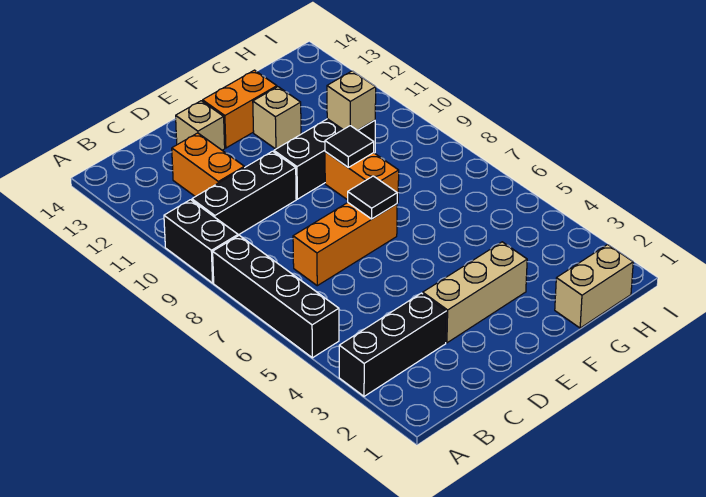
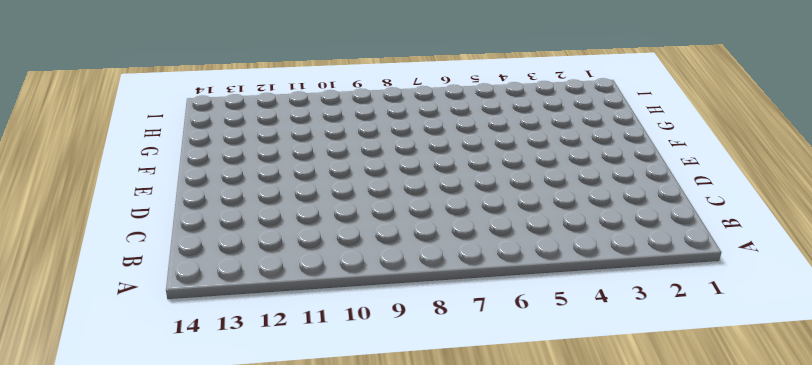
none -> black brick A3:C3 level 1
none -> black brick A5:A8 level 1
none -> black brick A9:A10 level 1

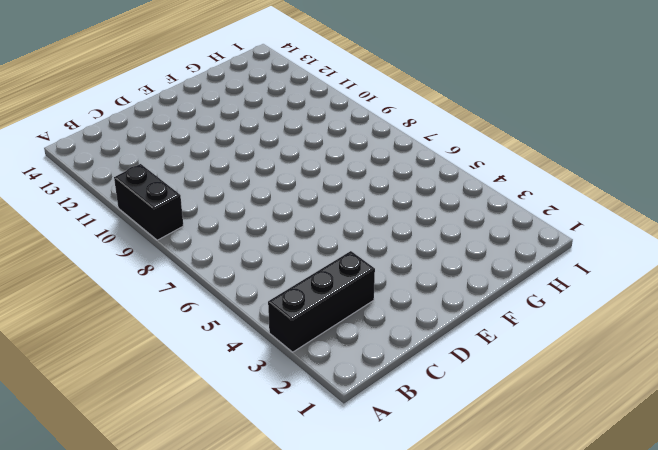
none -> black brick A5:A8 level 1
none -> black brick B10:D10 level 1
none -> orange brick C7:E7 level 1

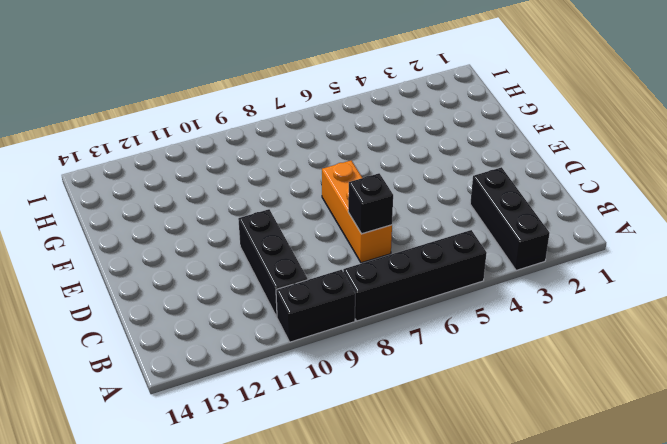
black brick C7 level 2 -> none
none -> orange brick C11:C12 level 1
none -> tan brick D3:F3 level 1
none -> tan brick D13 level 1

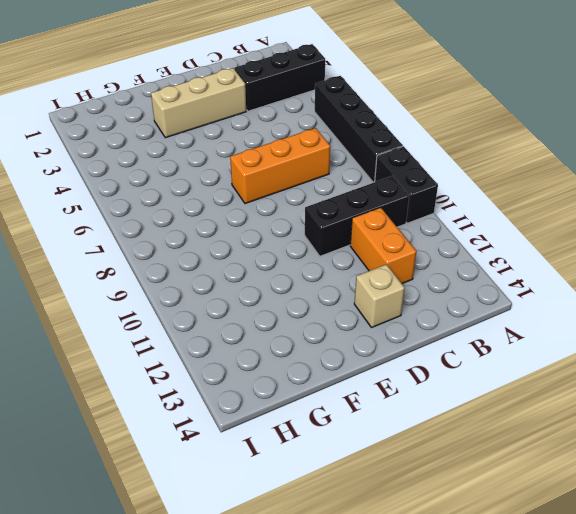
none -> black brick E10:G10 level 1
none -> orange brick E13:F13 level 1
none -> orange brick F8:F9 level 1

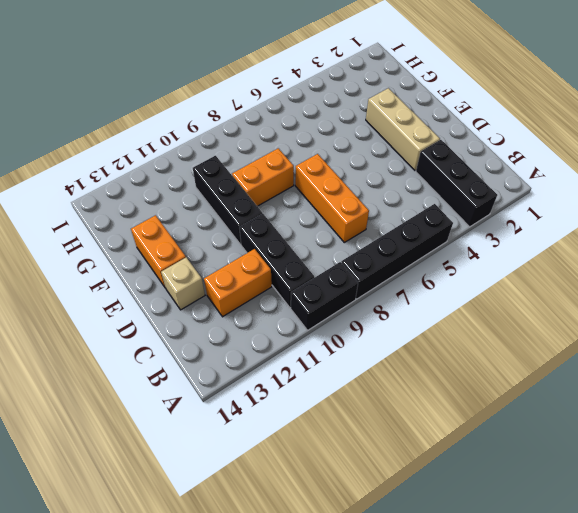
none -> tan brick F12 level 1
none -> tan brick G1:H1 level 1
none -> black tile E7 level 2

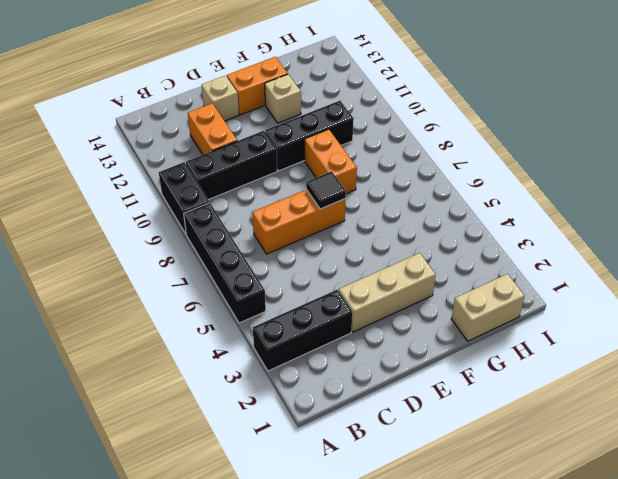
none -> black tile F9 level 2
none -> tan brick G10 level 2

